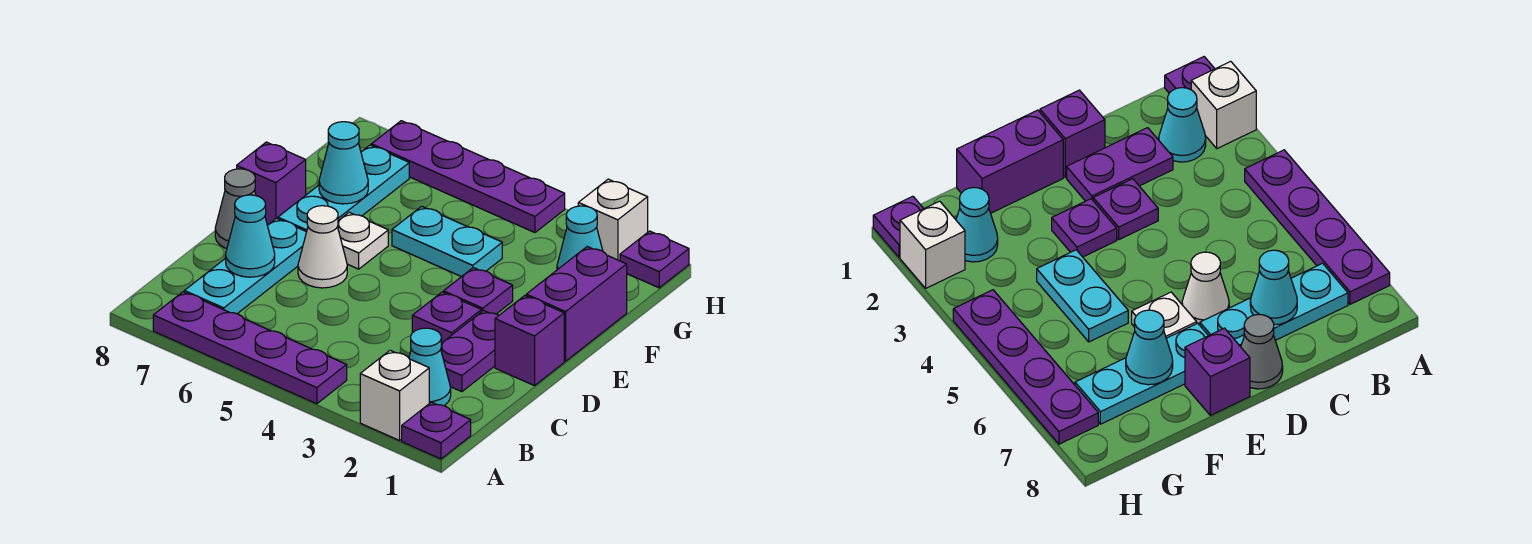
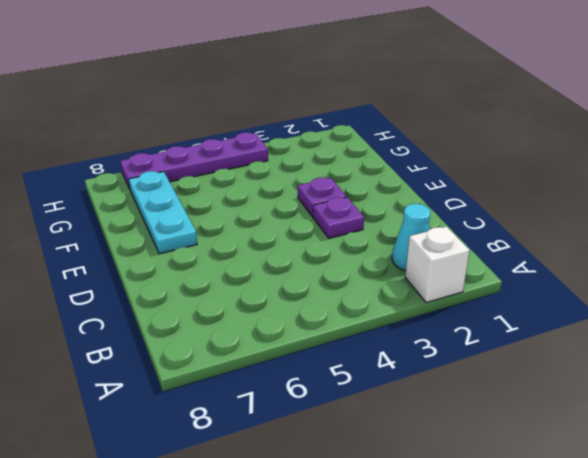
none -> purple plate A1 level 1
none -> purple plate A4:A7 level 1
none -> cyan plate B7:D7 level 1

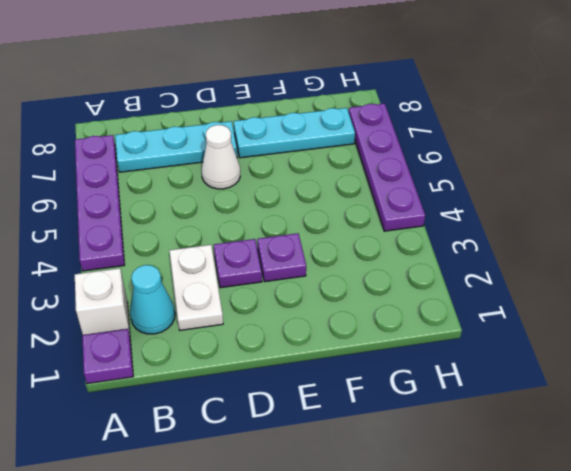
white plate C2:C3 level 1 -> purple plate C2:D2 level 1
none -> purple brick D1 level 1
none -> grey cone D8 level 1
none -> purple brick E1:F1 level 1

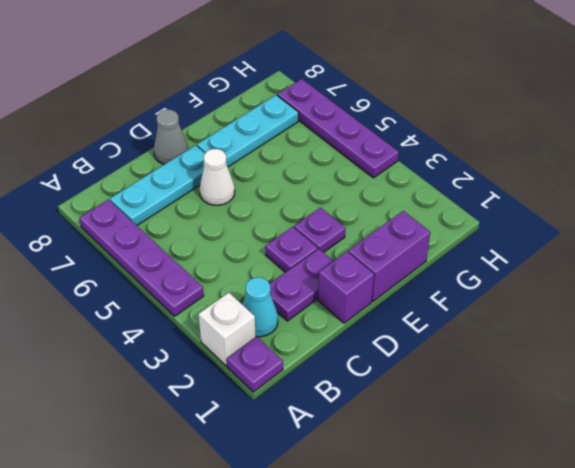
none -> white plate E6 level 1
none -> purple brick E8 level 1
none -> cyan plate F4:F5 level 1

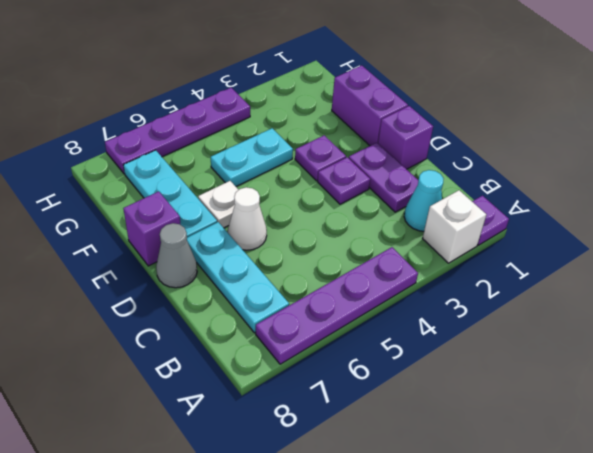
none -> cyan cone G2 level 1
none -> purple plate H1 level 1
none -> white brick H2 level 1

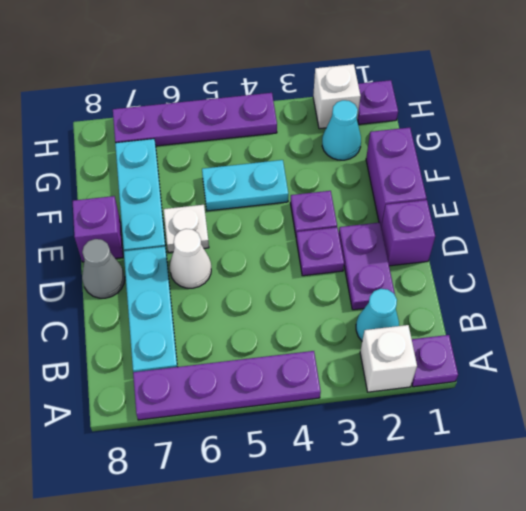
none -> cyan cone C7 level 2
none -> cyan cone F7 level 2

